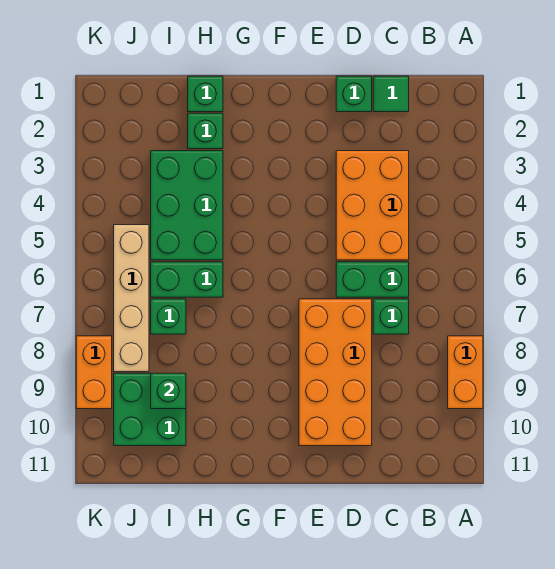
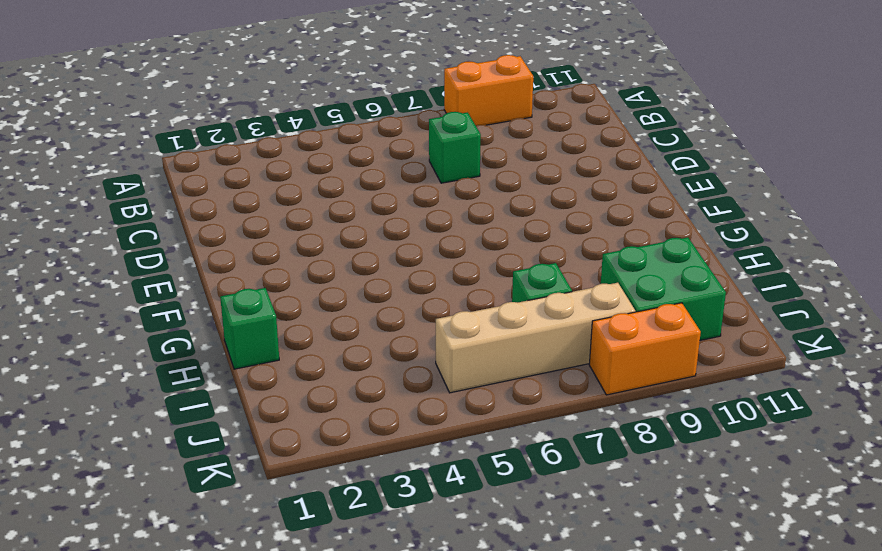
none -> green tile C1 level 1
none -> orange brick C3:D5 level 1
none -> green brick C6:D6 level 1

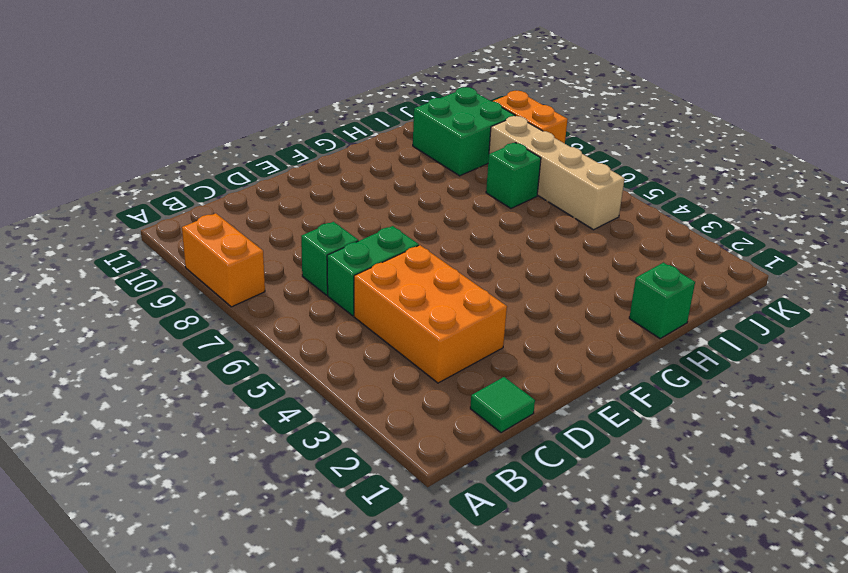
none -> green brick D1 level 1
none -> orange brick D7:E10 level 1
none -> green brick H2 level 1

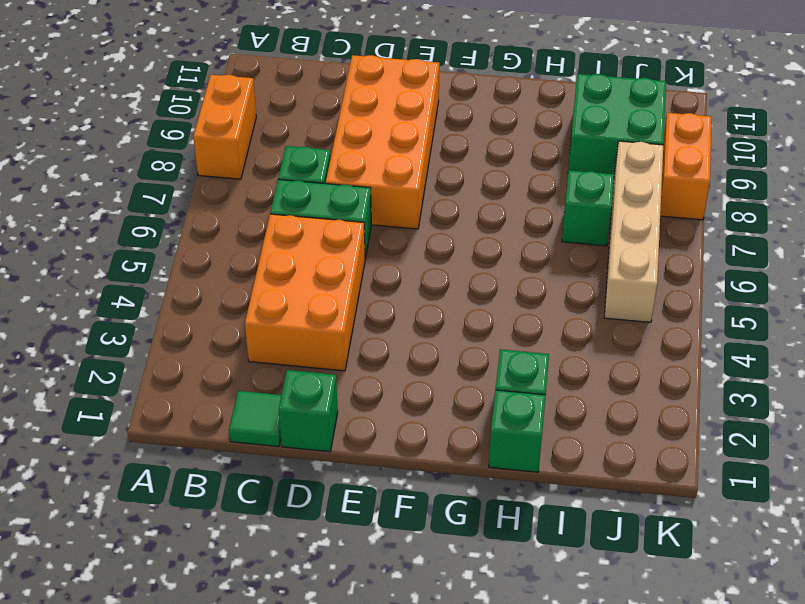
none -> green brick H3:I5 level 1
none -> green brick H6:I6 level 1
none -> green brick I9 level 2

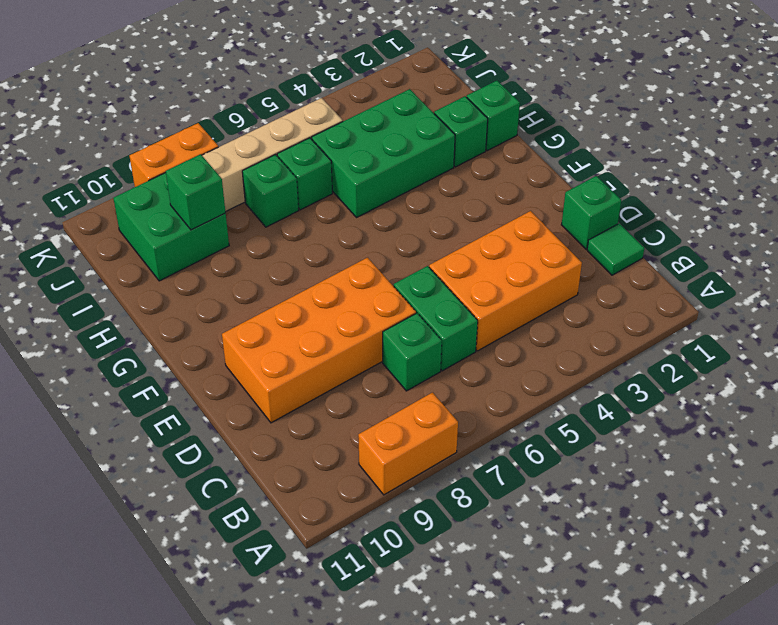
green brick I6 level 1 -> green brick H6:I6 level 1

